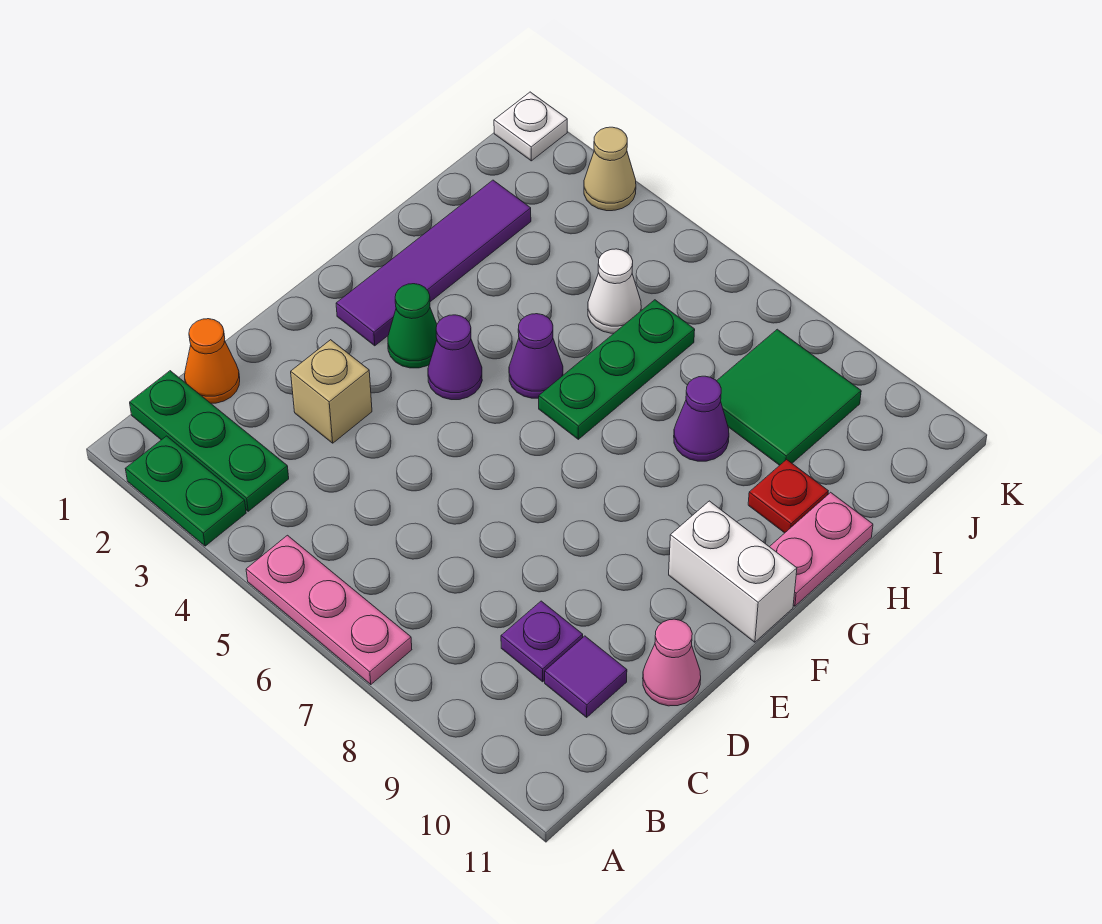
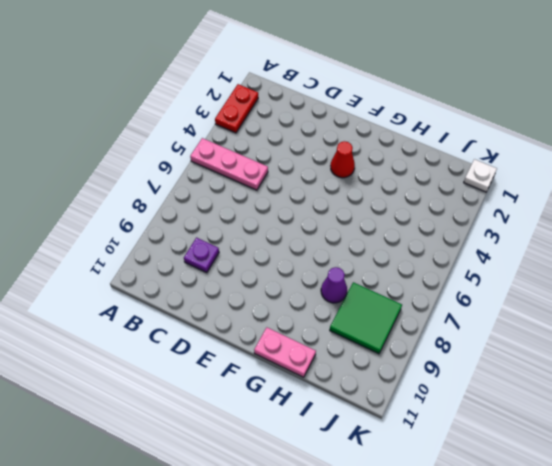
red plate A2:A3 level 1 -> green plate A2:A3 level 1
pink plate A5:C5 level 1 -> pink plate A5:A7 level 1
red cone F3 level 1 -> green cone F3 level 1
none -> green plate B1:B3 level 1
none -> orange cone C1 level 1
none -> purple tile C10 level 1

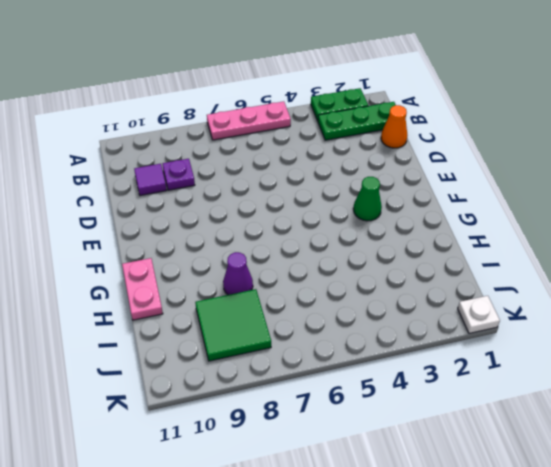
none -> tan brick D3 level 1
none -> pink cone D11 level 1
none -> purple tile F2:I2 level 1

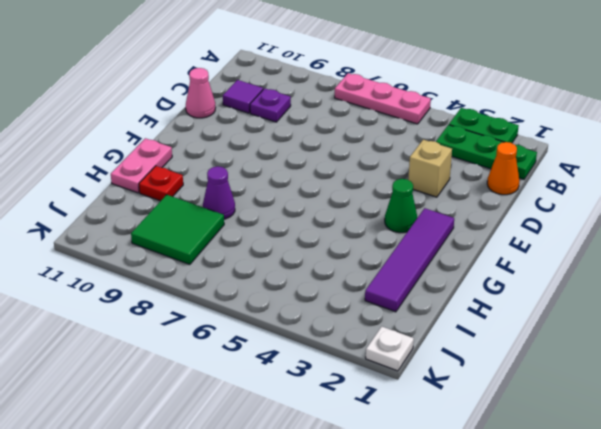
none -> purple cone F4 level 1
none -> white brick F10:F11 level 1
none -> purple cone G5 level 1

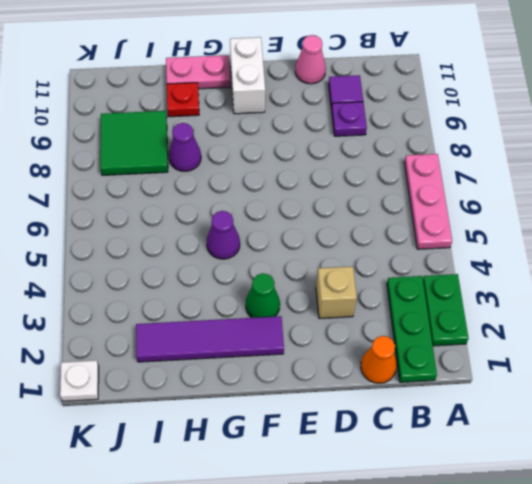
none -> purple cone F4 level 1
none -> green plate G6:I6 level 1
none -> white cone I5 level 1

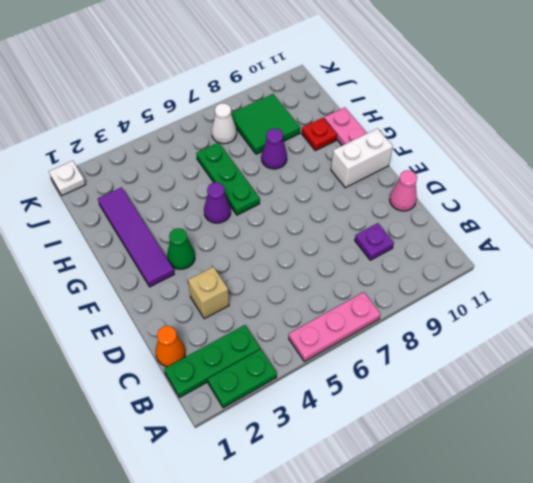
white cone J7 level 1 -> white cone I5 level 1
none -> purple tile C10 level 1
none -> purple cone F4 level 1
none -> tan cone K3 level 1

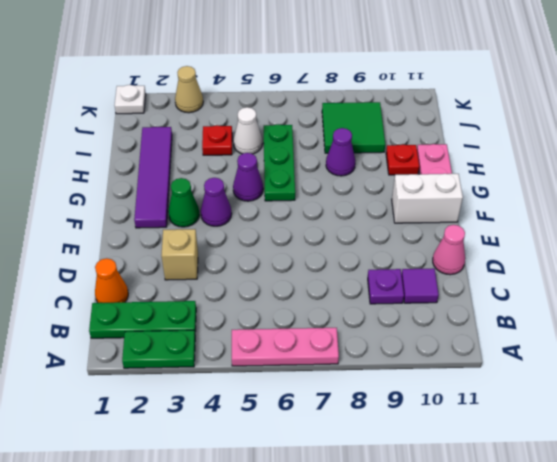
red plate I4 level 1 -> none

